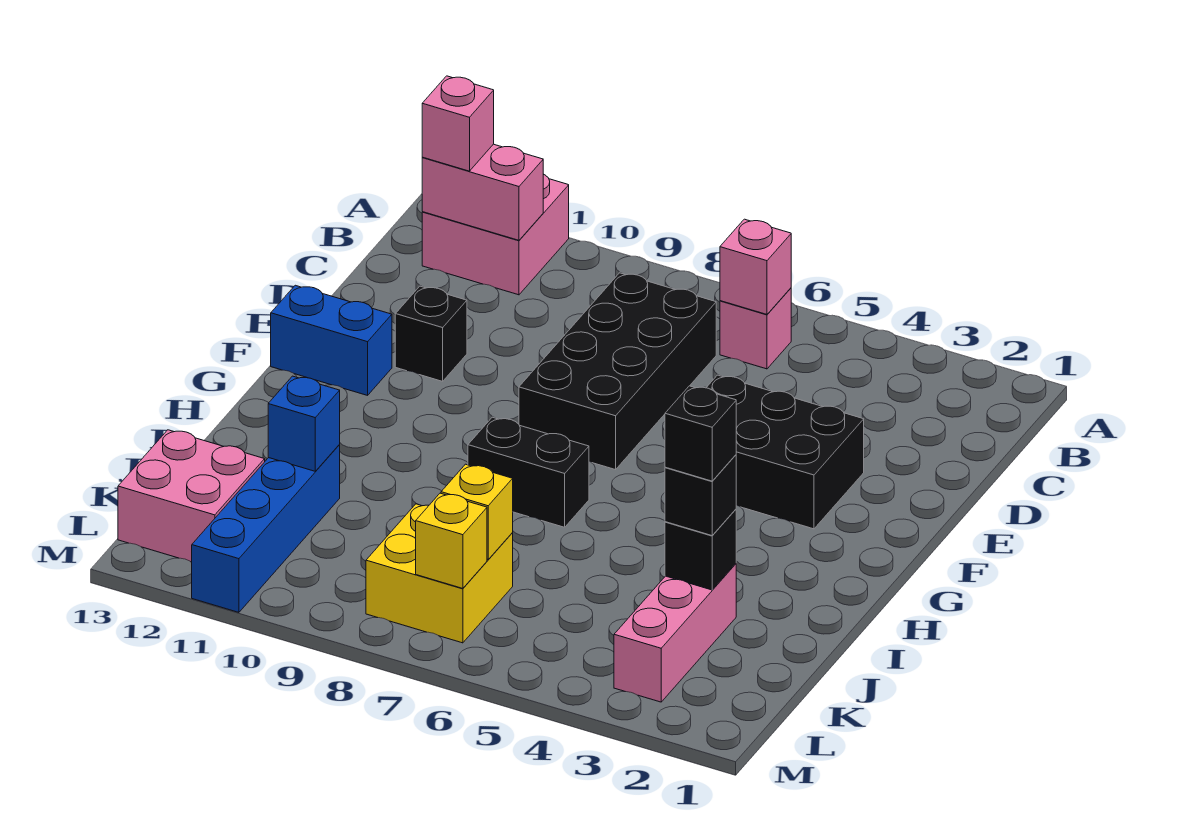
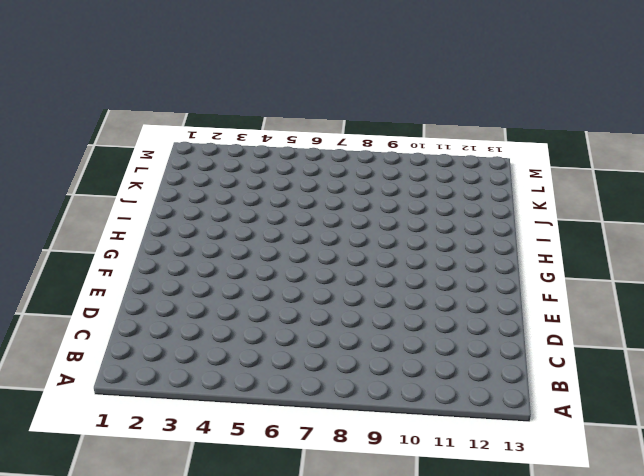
none -> pink brick A11:B12 level 1
none -> pink brick B6 level 1
none -> black brick C7:F8 level 1

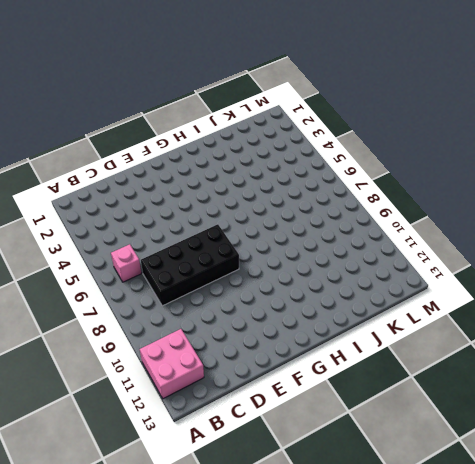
none -> black brick E3:F5 level 1
none -> black brick E11 level 1
none -> blue brick F12:F13 level 1

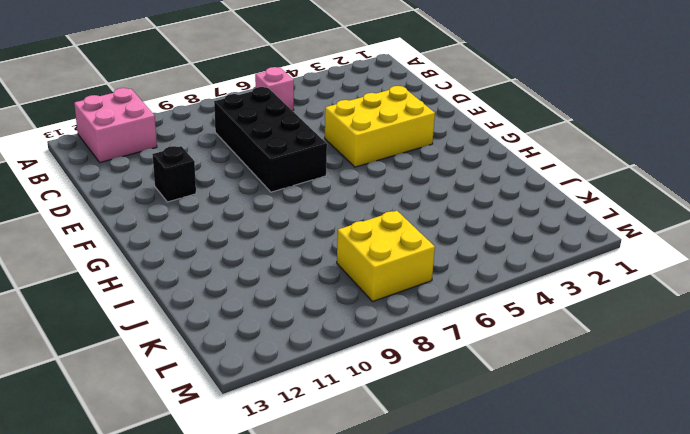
yellow brick E3:F5 level 1 -> black brick E3:F5 level 1
none -> blue brick F12:F13 level 1
none -> black brick H7:H8 level 1
none -> pink brick J3:L3 level 1

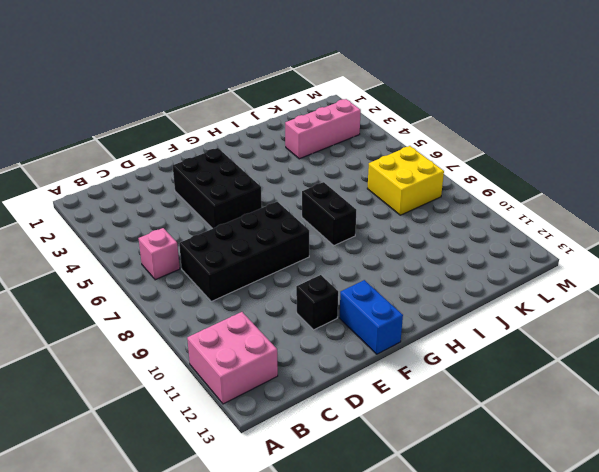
none -> blue brick J11:M11 level 1
none -> pink brick K12:L13 level 1
none -> pink brick B6 level 2

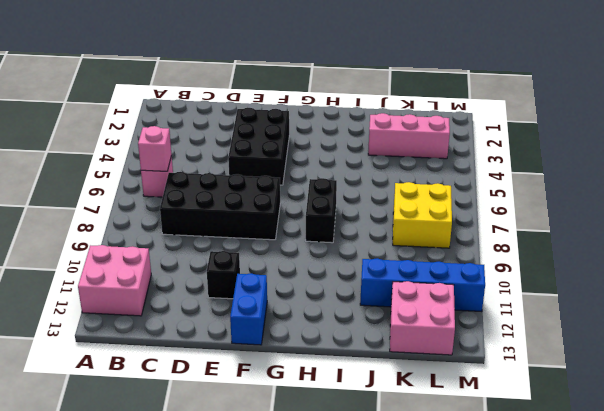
none -> pink brick B11:B12 level 2
none -> black brick J3 level 2
none -> blue brick J11 level 2

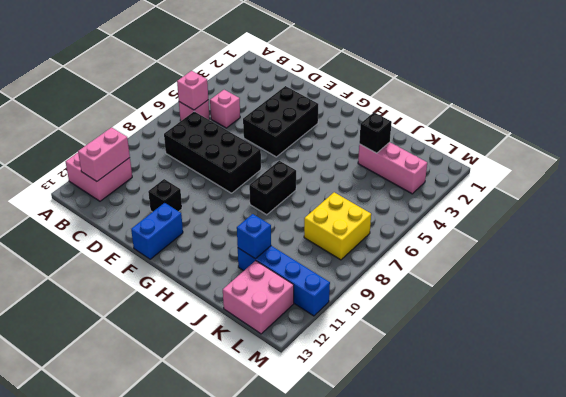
pink brick C5 level 1 -> pink brick B12 level 3
none -> yellow brick K7 level 2
none -> yellow brick L7 level 2
none -> black brick J3 level 3

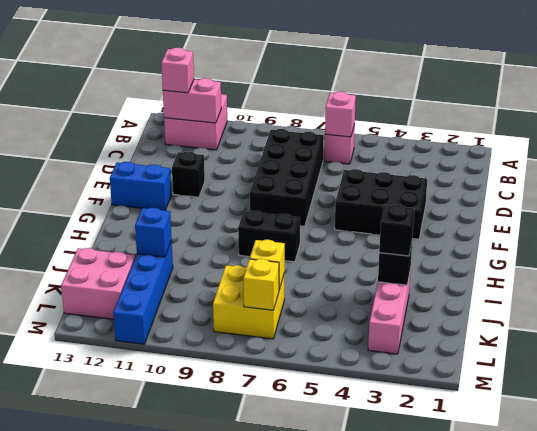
none -> black brick J3 level 4

